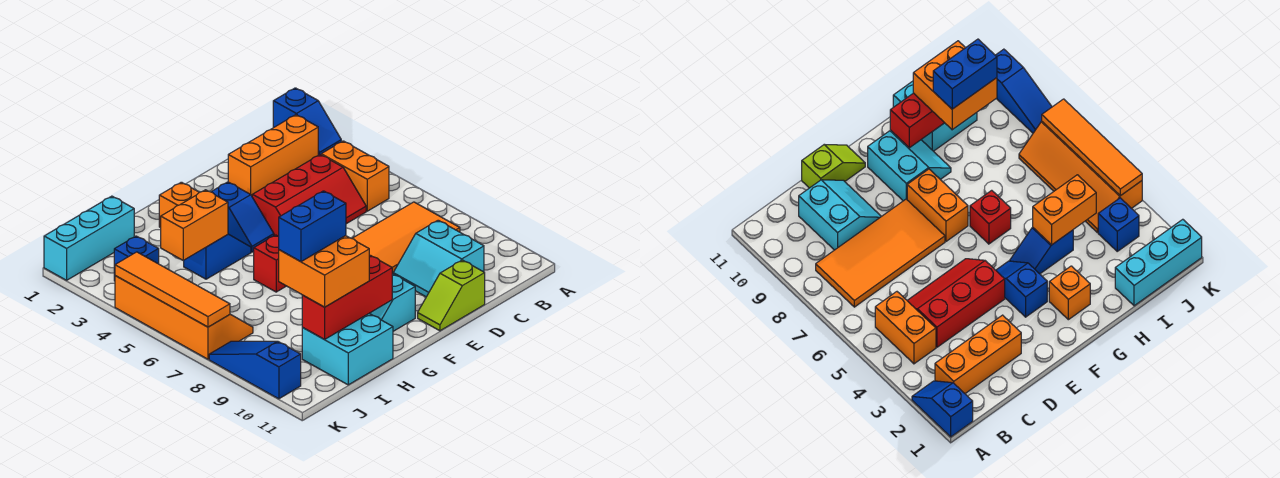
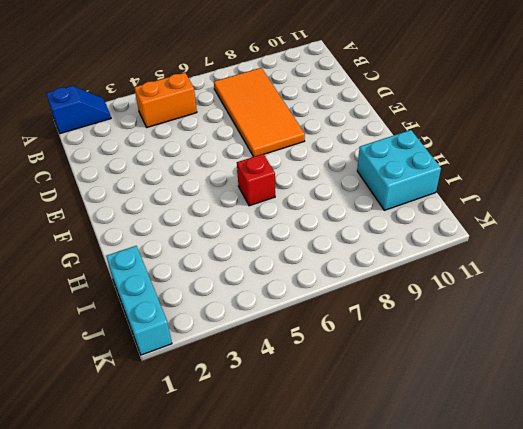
none -> orange brick B2:D2 level 1
none -> red slope C4:E5 level 1 top 4
none -> cyan slope C9:D10 level 1 top C

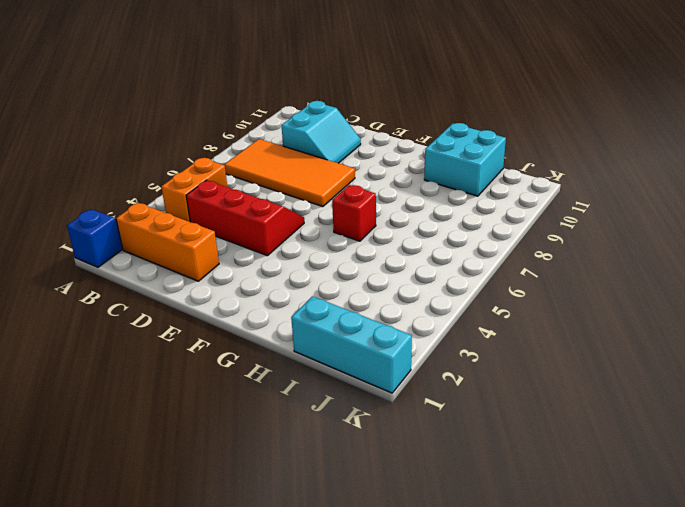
none -> lime slope D11:E11 level 1 top D
none -> blue slope F3:F4 level 1 top 3
none -> orange brick F7:F8 level 1

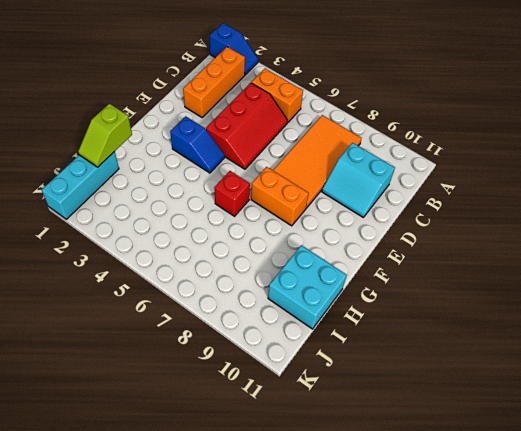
lime slope H1:I1 level 2 top H -> lime slope D11:E11 level 1 top D
none -> cyan slope F9:G10 level 1 top F
none -> orange brick G2 level 1
none -> blue slope G4:H4 level 1 top H

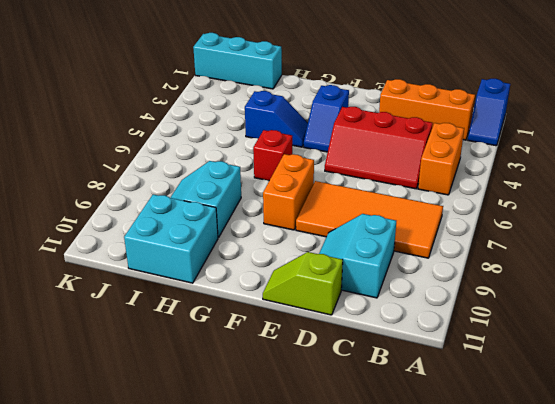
cyan slope H8:I9 level 1 top H -> cyan slope F9:G10 level 1 top F
none -> orange brick G2 level 1
none -> blue brick J3 level 1
none -> orange slope J4:K7 level 1 top K

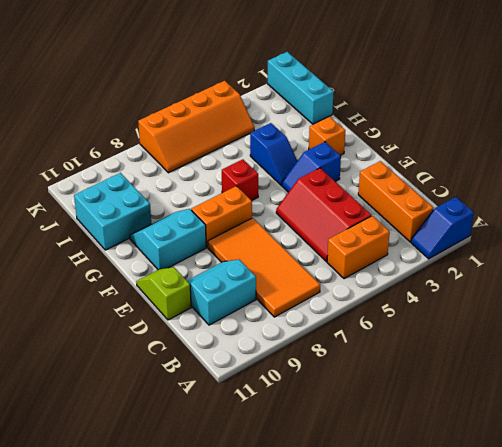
none -> blue brick J3 level 1
none -> blue slope K8:K10 level 1 top 10
none -> red brick G10:I10 level 2

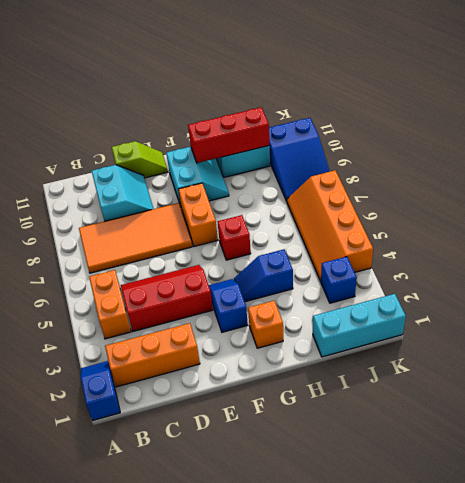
blue slope J8:K10 level 1 top 10 -> blue slope K8:K10 level 1 top 10
none -> orange brick H4:I4 level 2
none -> orange tile K4:K7 level 2
none -> orange brick H9:I10 level 3

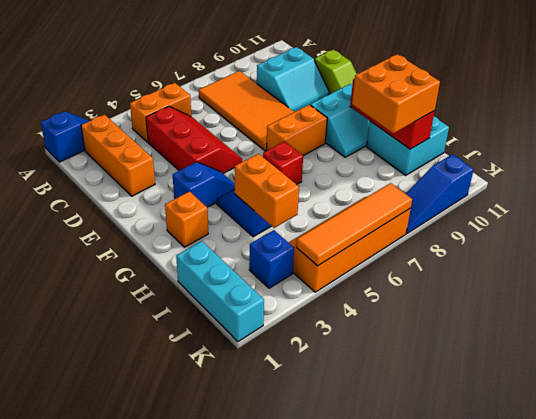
none -> blue brick H9:I9 level 4

